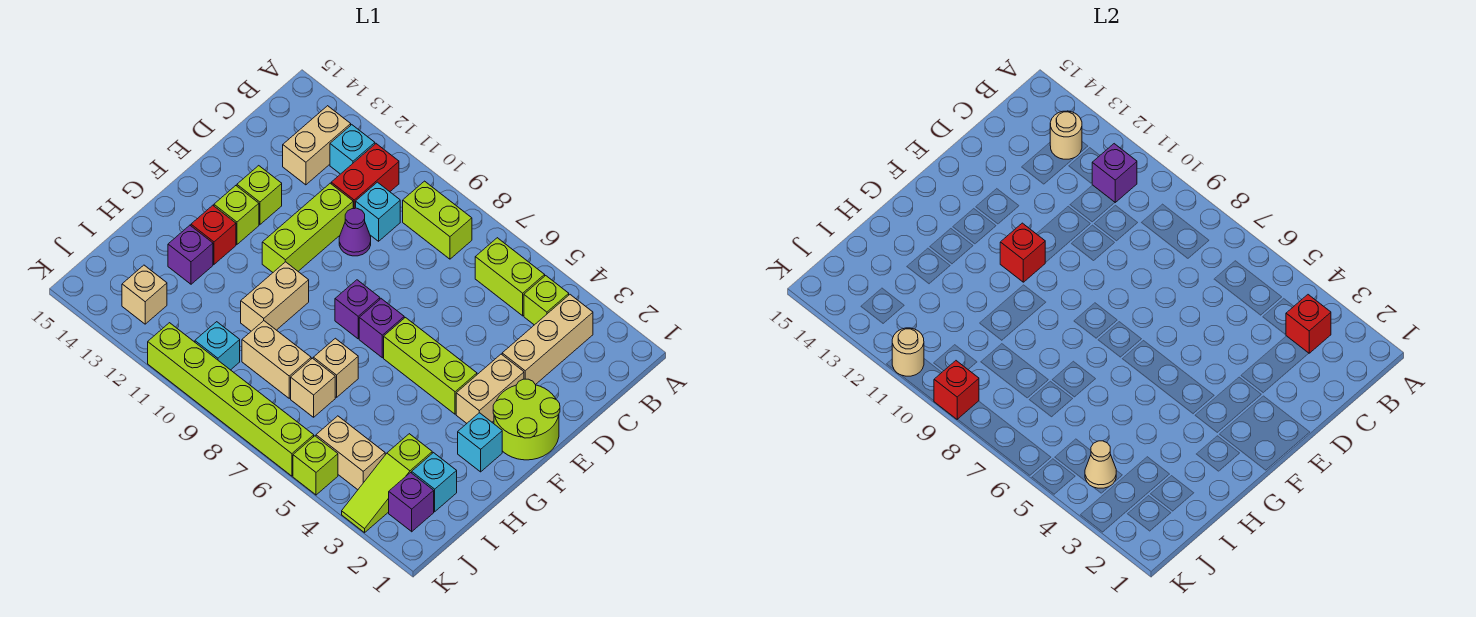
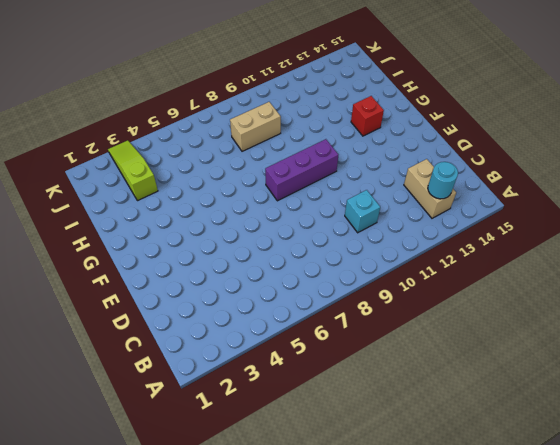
cyan round brick B13 level 2 -> tan round brick B13 level 2
purple brick F8:F10 level 1 -> purple brick F8 level 1
none -> tan brick B3:D3 level 1
none -> lime brick B4 level 1
none -> lime brick B5:B6 level 1
none -> lime brick B8:B9 level 1

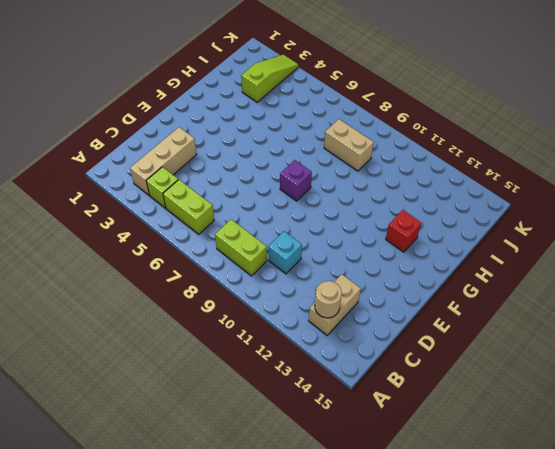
none -> red brick B11:C11 level 1
none -> cyan brick B12 level 1
none -> purple cone D10 level 1
none -> lime brick D11:F11 level 1

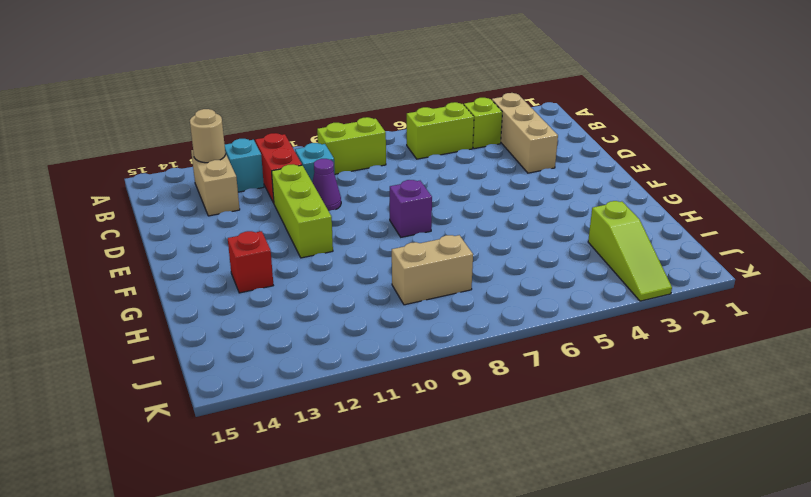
none -> lime round brick E1:F2 level 1
none -> tan brick E3:F3 level 1
none -> lime brick E13 level 1
none -> lime brick F4:F6 level 1

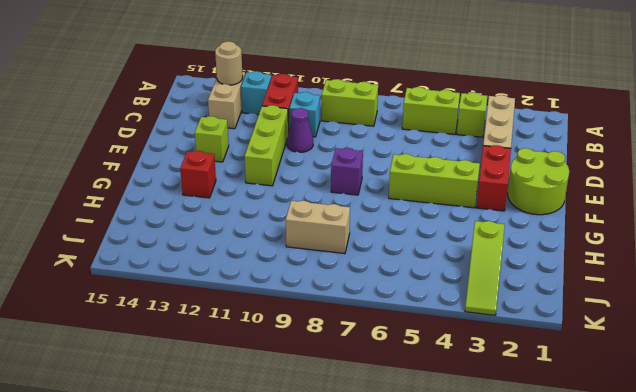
red brick E3:F3 level 1 -> tan brick E3:F3 level 1
none -> purple brick F7 level 1
none -> lime brick F13 level 1
none -> cyan brick G2 level 1
none -> tan brick G10:H10 level 1

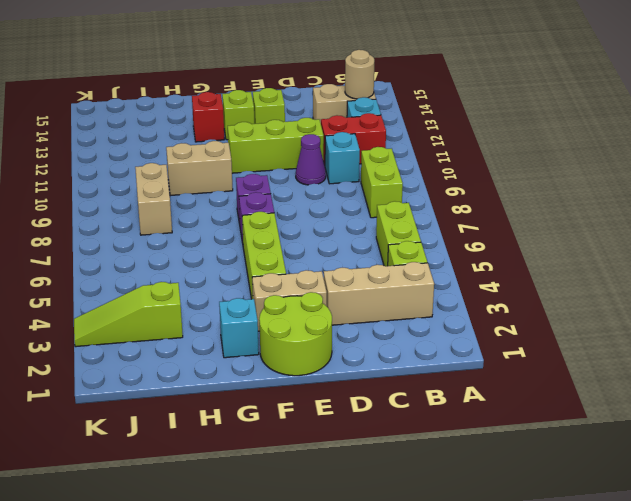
none -> tan brick H7 level 1
none -> purple brick H13 level 1
none -> cyan brick I2 level 1
none -> tan brick I7 level 1

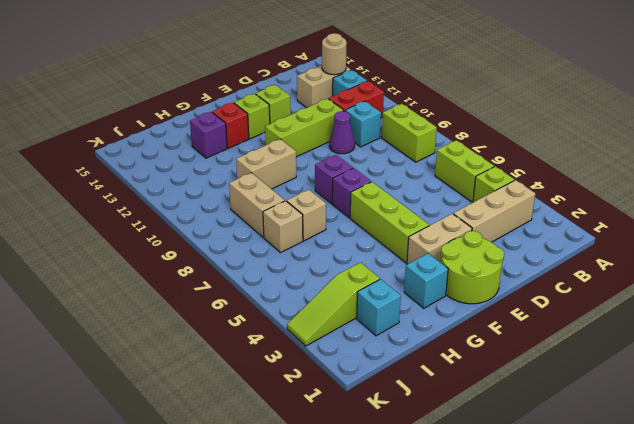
none -> purple brick J2 level 1
none -> tan brick J4:J5 level 1
none -> cyan brick J10 level 1
none -> tan brick J13 level 1

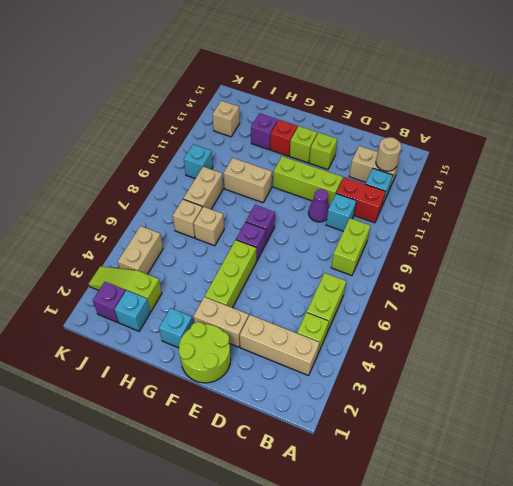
none -> lime brick K5 level 1
none -> lime brick K6:K11 level 1
none -> red brick B3 level 2
none -> purple brick B11 level 2

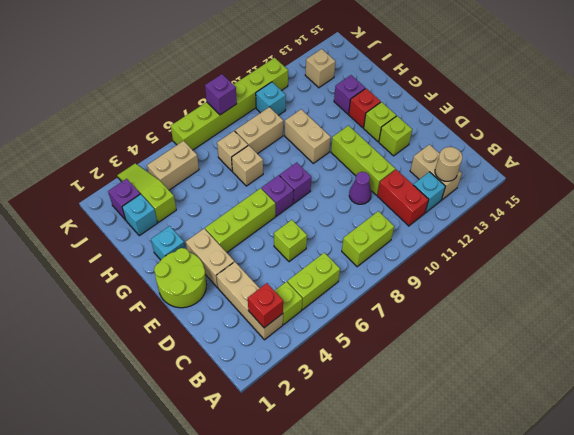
lime brick D6 level 1 -> lime brick K5 level 1
purple brick K8 level 2 -> purple brick B11 level 2
none -> cyan brick C10 level 1
none -> red brick F11 level 2
none -> tan cone J4 level 2
none -> red brick K9 level 2

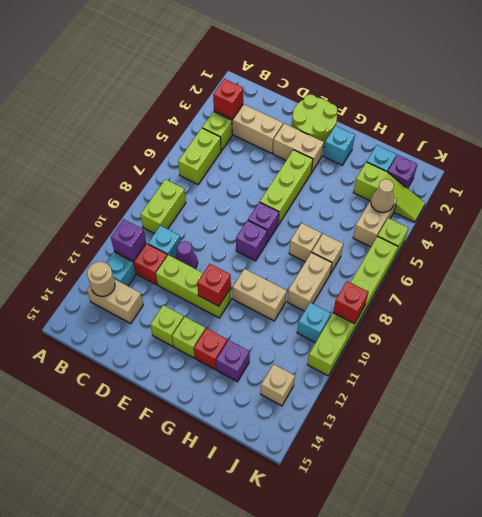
none -> tan round brick K11 level 2

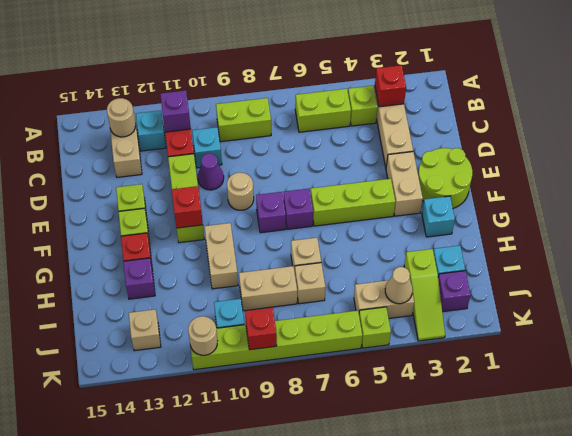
tan round brick E9 level 1 -> none

